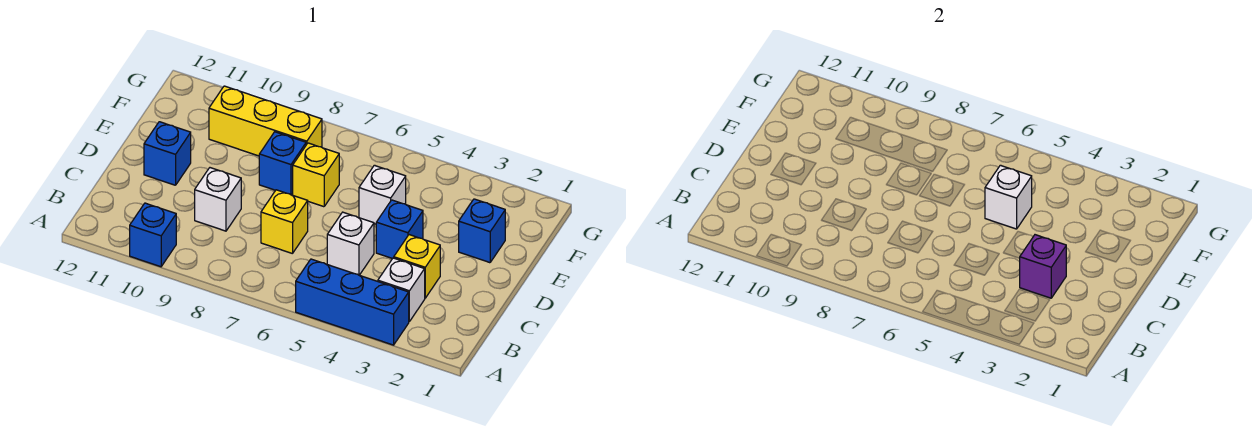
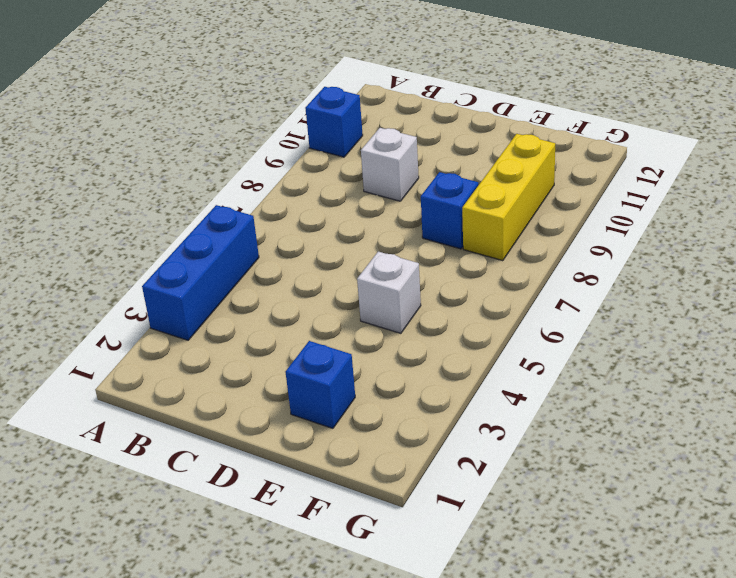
none -> white brick B3 level 1
none -> yellow brick C3 level 1
none -> white brick C5 level 1

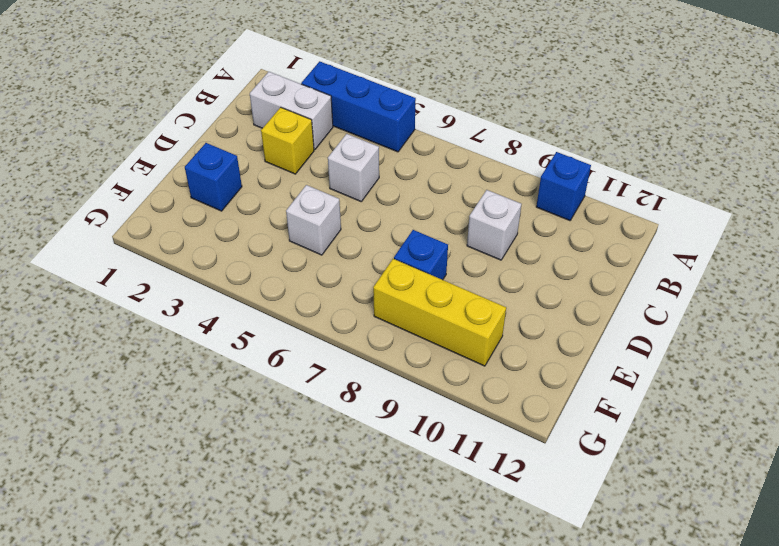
white brick B2:B3 level 1 -> white brick B3 level 1
none -> yellow brick C7 level 1
none -> blue brick D4 level 1
none -> blue brick D11 level 1

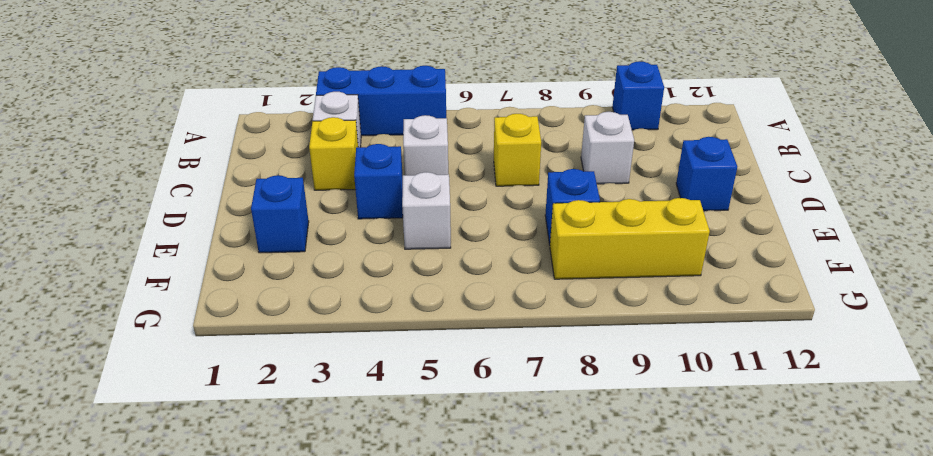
none -> yellow brick E7 level 1
none -> purple brick C3 level 2
none -> white brick E5 level 2

